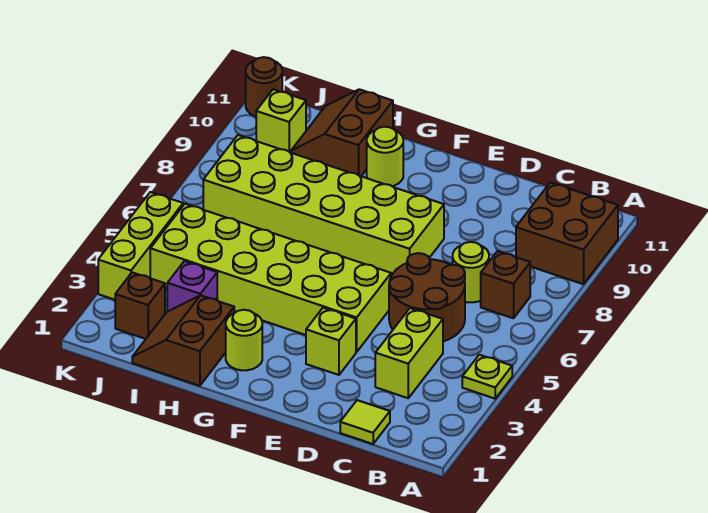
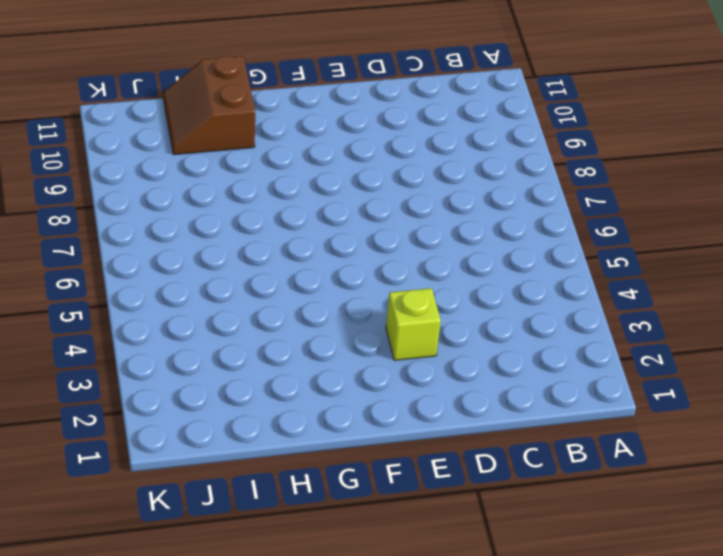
none -> lime plate A4 level 1
none -> brown brick A9:B10 level 1
none -> brown brick B7 level 1

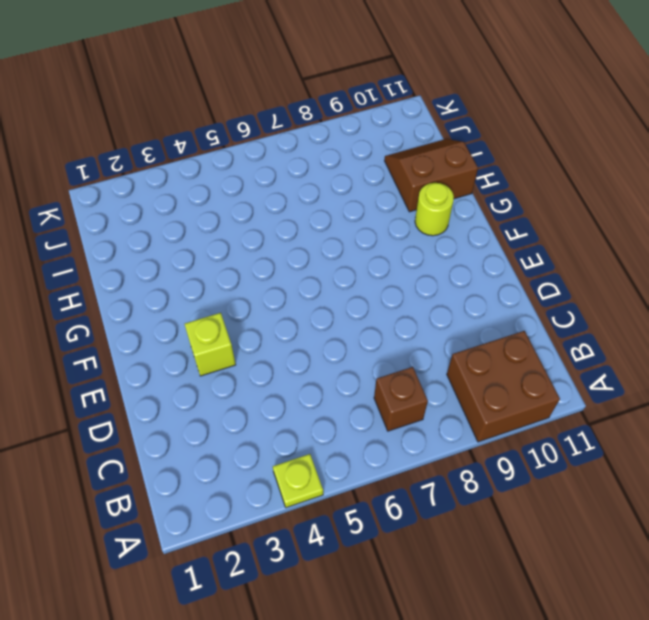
none -> lime tile C1 level 1
none -> lime brick C3:C4 level 1
none -> brown round brick C5:D6 level 1

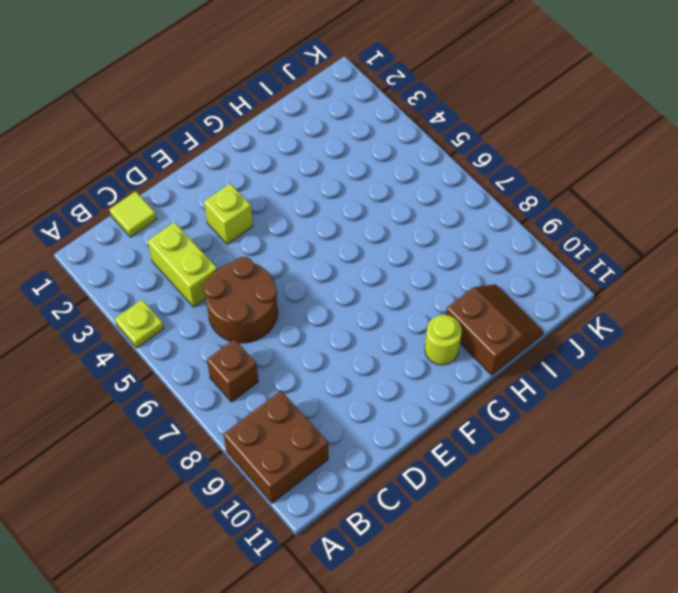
none -> lime round brick C7 level 1
none -> lime brick E4:J5 level 1
none -> lime brick E7:J8 level 1

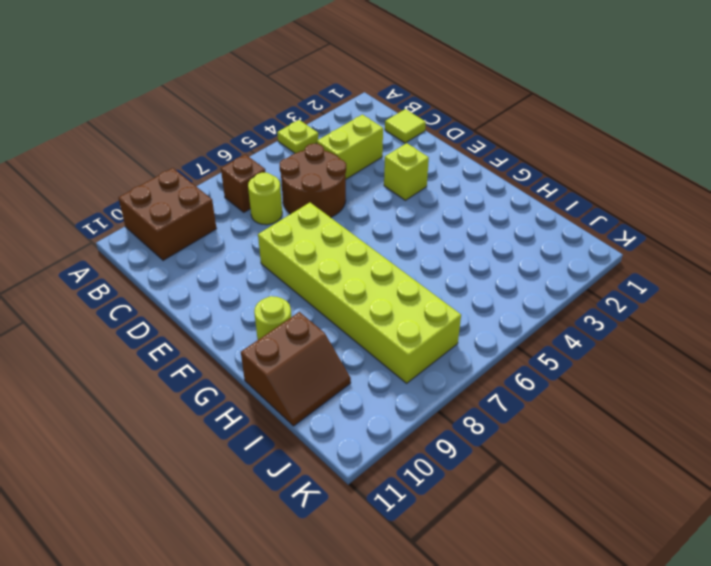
none -> lime brick E4:J5 level 1
none -> lime round brick G2 level 1
none -> brown slope H1:I2 level 1 top H

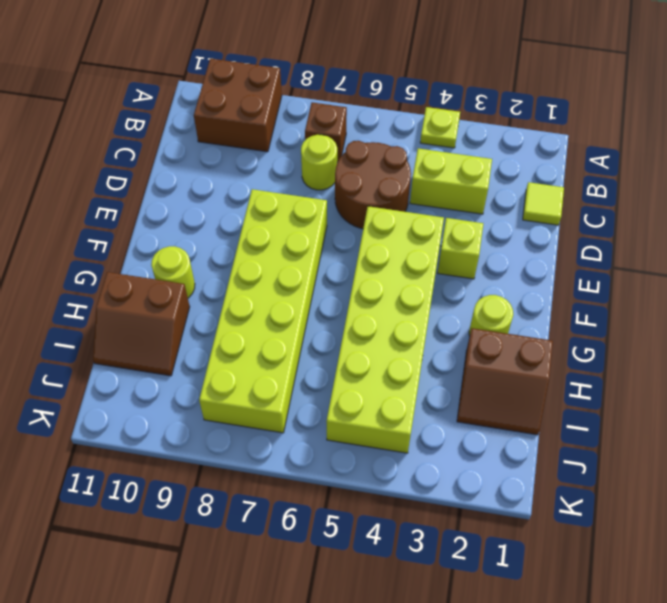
none -> purple brick I3 level 1
none -> brown brick J2 level 1
none -> lime brick J10 level 1

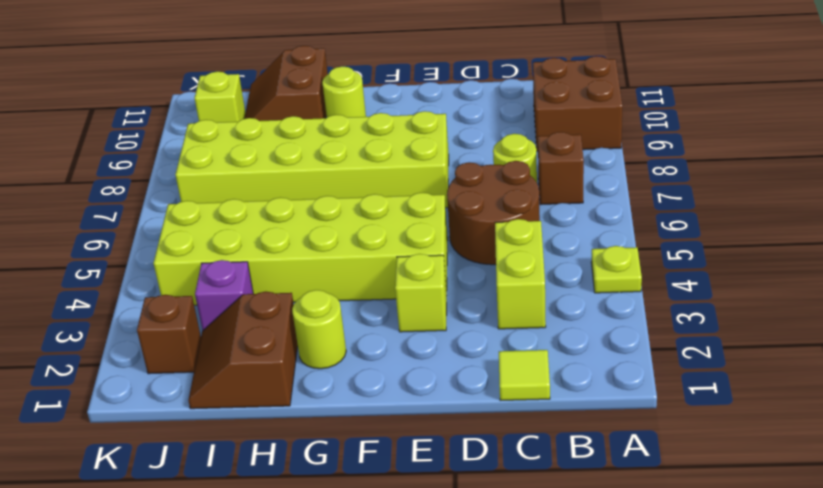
none -> lime brick K3:K5 level 1
none -> brown round brick K11 level 1

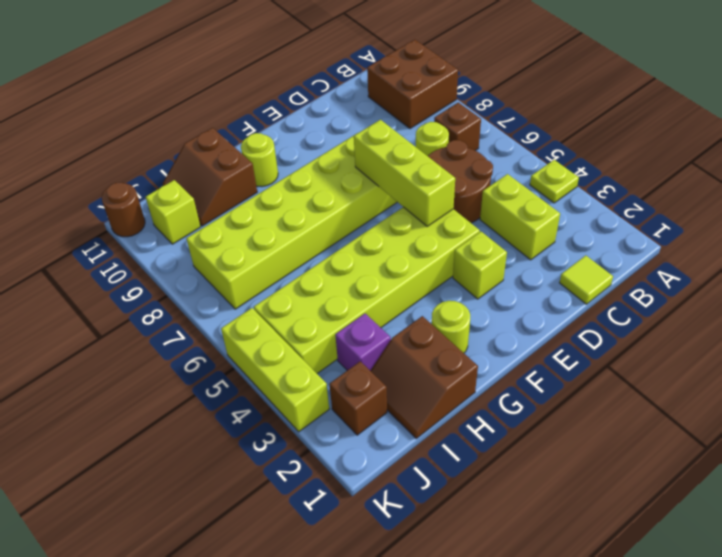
lime brick E5:E7 level 2 -> none

